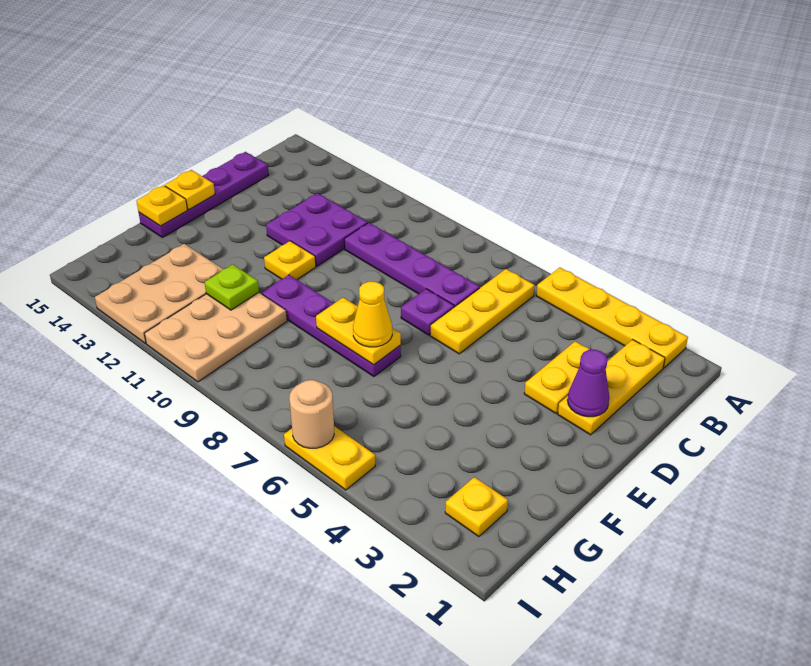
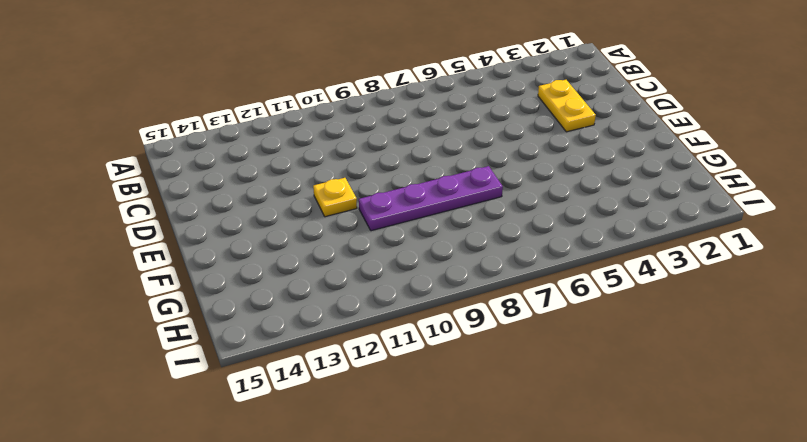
none -> yellow plate A2:A5 level 1
none -> yellow plate B2:D2 level 1
none -> yellow plate B6:D6 level 1

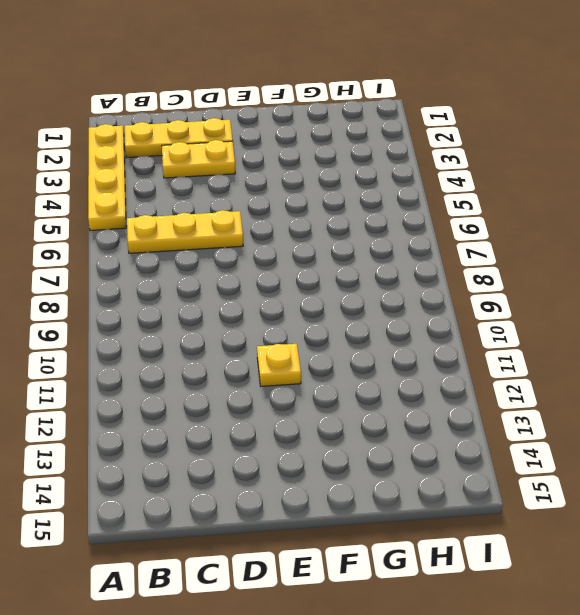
none -> purple plate C7:C10 level 1
none -> purple plate C11:D12 level 1
none -> purple plate C15:F15 level 1

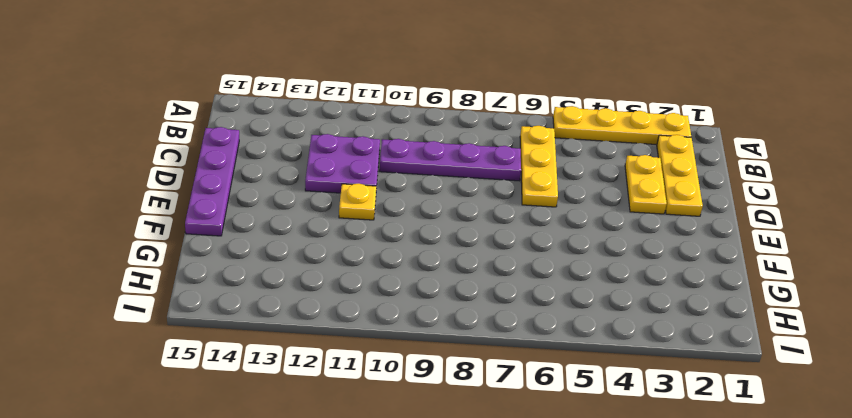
none -> purple plate D7 level 1
none -> purple plate F7:F10 level 1
none -> tan plate G10:I11 level 1

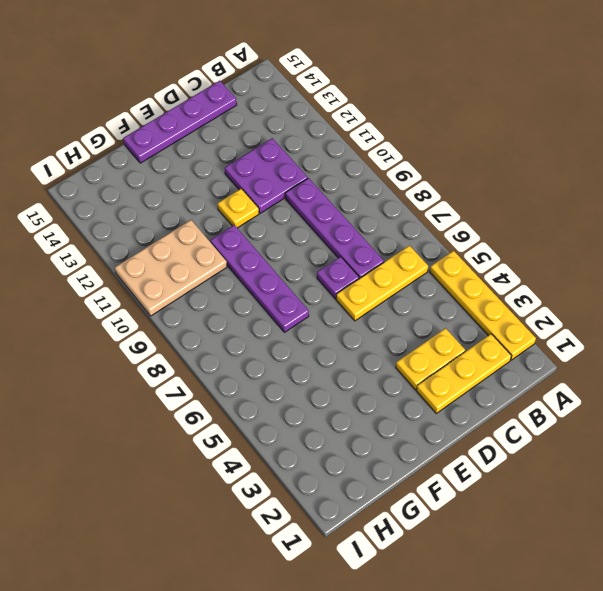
none -> tan plate G12:I13 level 1
none -> yellow plate H2 level 1
none -> yellow plate I5:I6 level 1

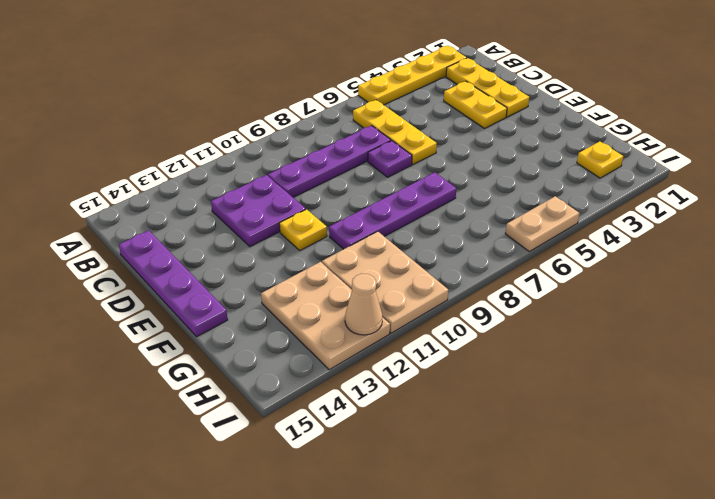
tan plate I5:I6 level 1 -> yellow plate I5:I6 level 1
tan cone I12 level 2 -> none
none -> purple cone D2 level 2
none -> yellow plate E15 level 2
none -> yellow plate F7:F8 level 2

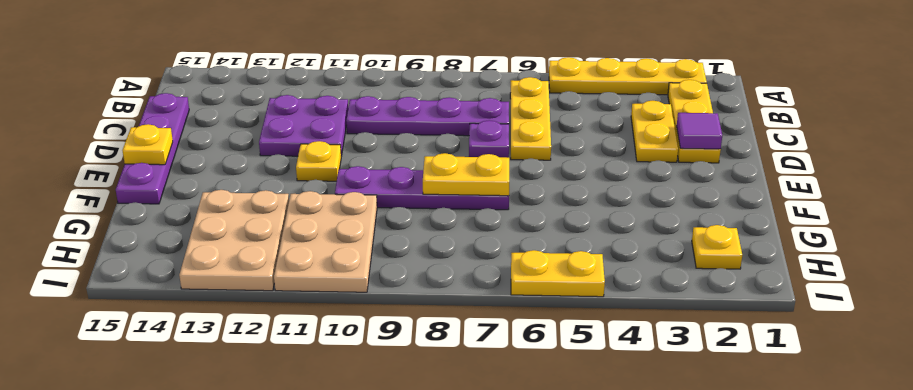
purple tile D2 level 2 -> purple cone D2 level 2
none -> yellow plate F15 level 2
none -> lime plate G11 level 2
none -> tan round brick I6 level 2

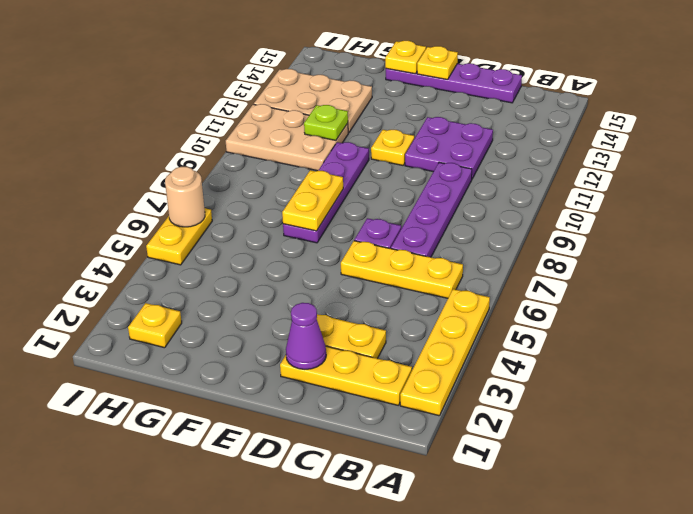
none -> yellow cone F7 level 3

